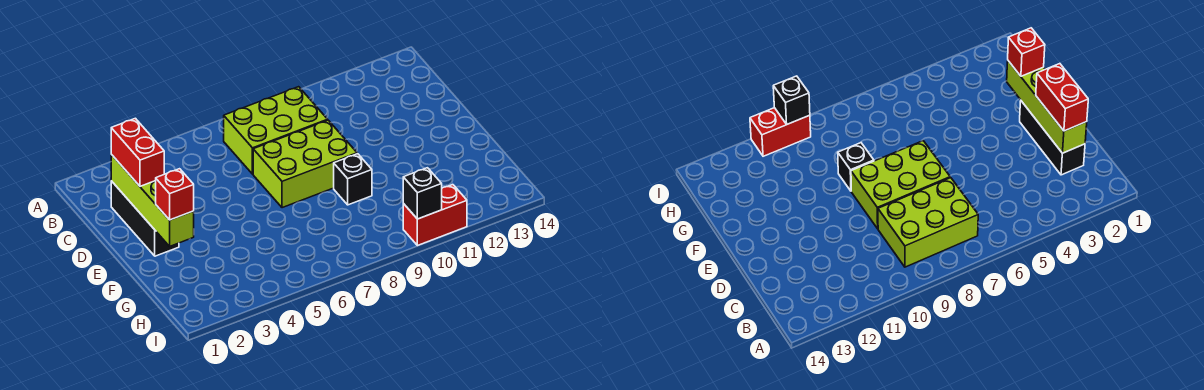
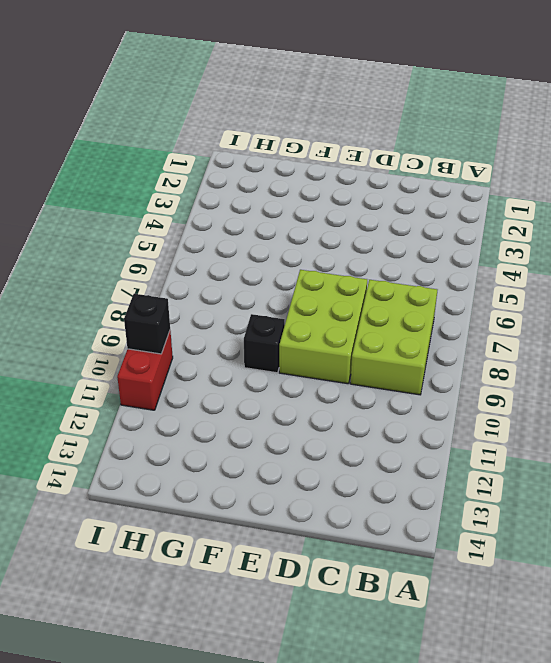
none -> black brick C2:E2 level 1
none -> lime brick C2:F2 level 2

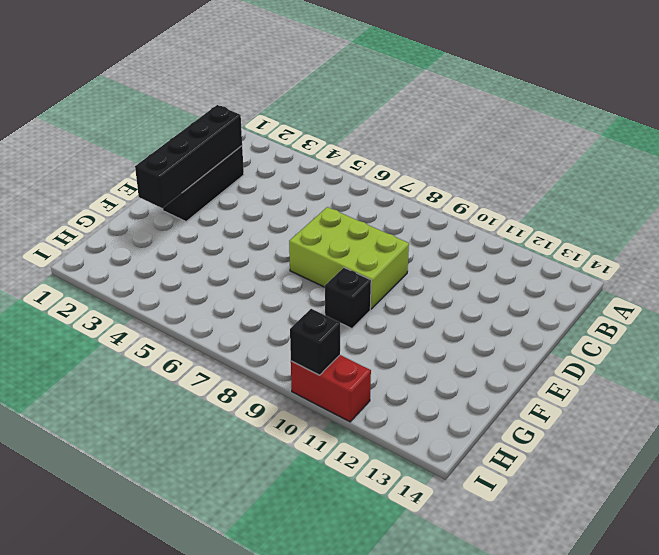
black brick C2:F2 level 2 -> lime brick C2:F2 level 2
none -> lime brick B7:C9 level 1
none -> red brick C2:D2 level 3

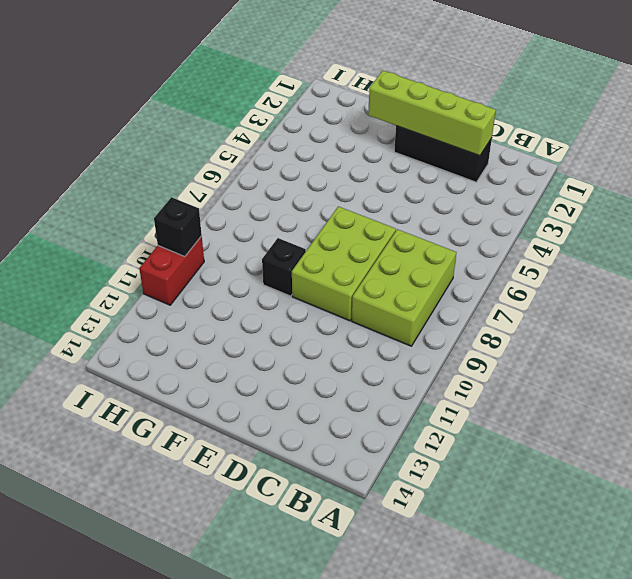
none -> red brick C2:D2 level 3
none -> red brick F2 level 3

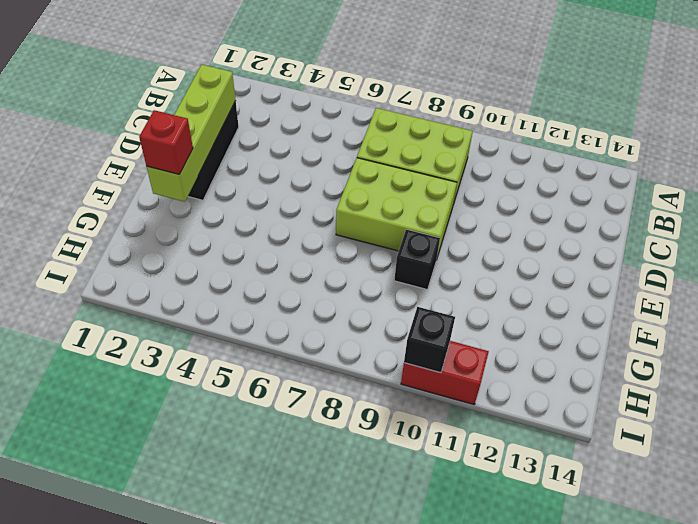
none -> red brick C2:D2 level 3

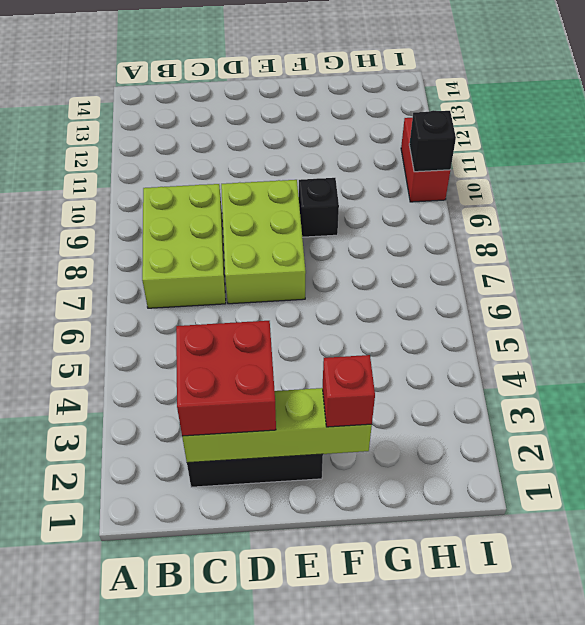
red brick C2:D3 level 3 -> red brick C2:D2 level 3

